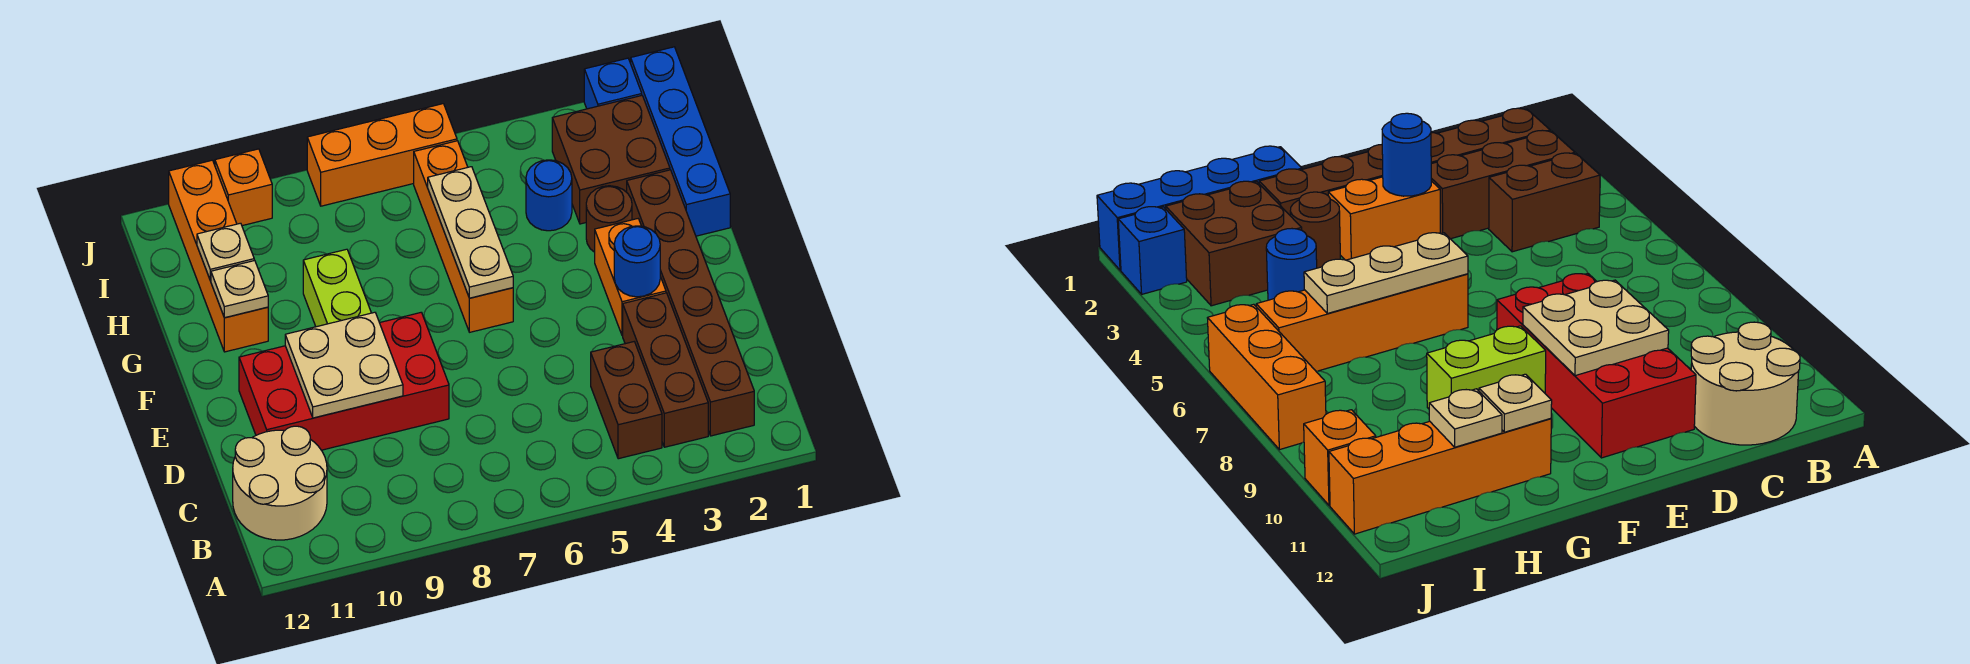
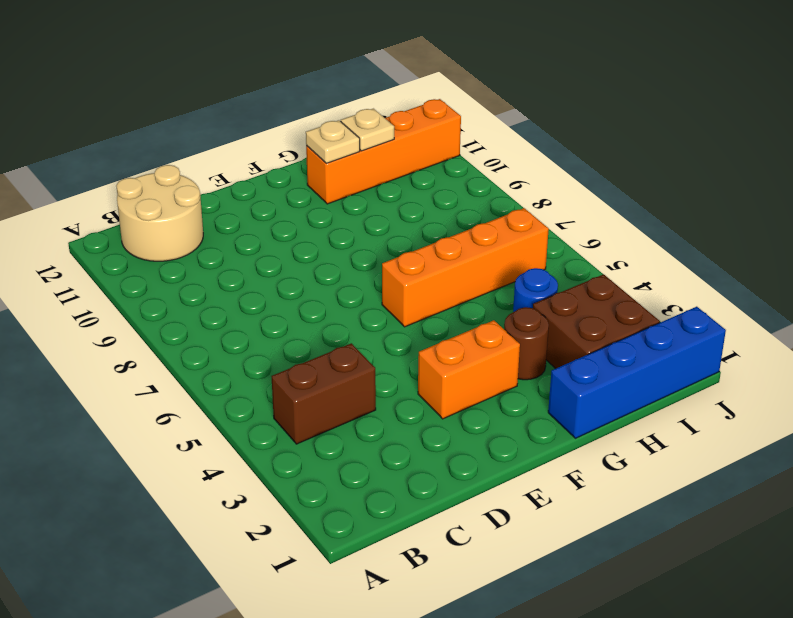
none -> brown brick B2:G2 level 1
none -> brown brick B3:D3 level 1
none -> red brick D8:E11 level 1

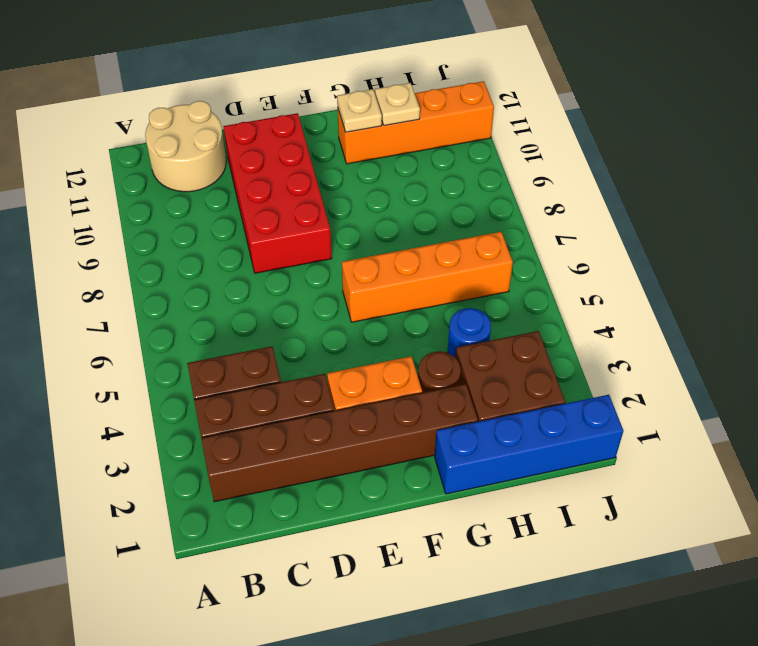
none -> lime brick F9:G9 level 1
none -> blue brick J2 level 1
none -> orange brick J6:J8 level 1

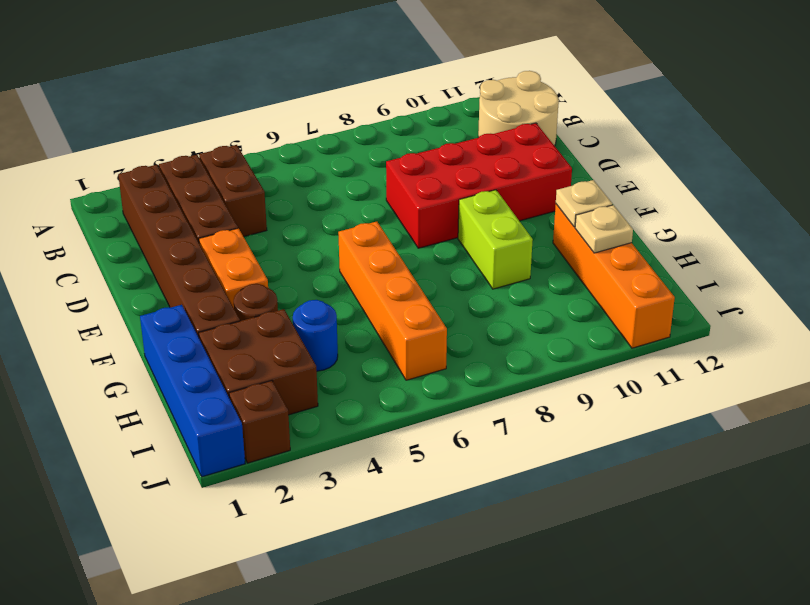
brown brick J2 level 1 -> blue brick J2 level 1
none -> orange brick J6:J8 level 1
none -> orange brick J10 level 1
none -> tan plate D9:E10 level 2

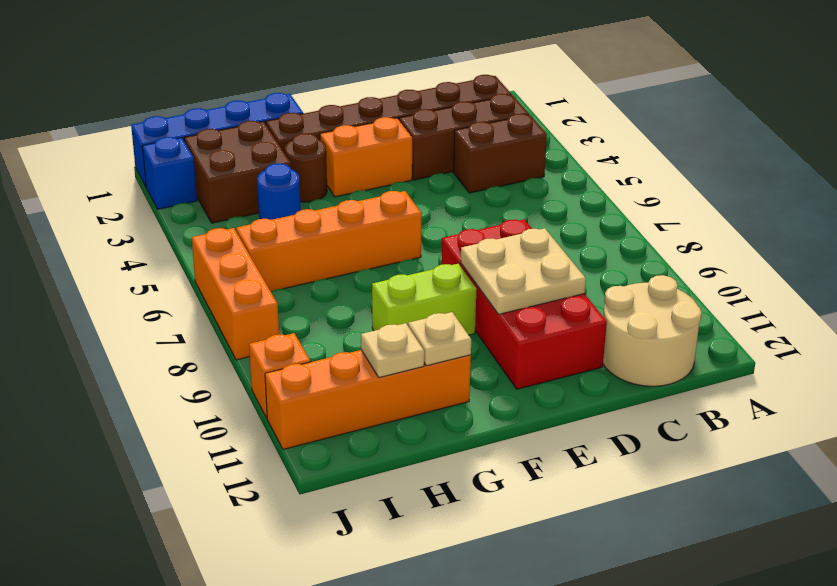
none -> blue round brick E3 level 2
none -> tan plate F6:H6 level 2

